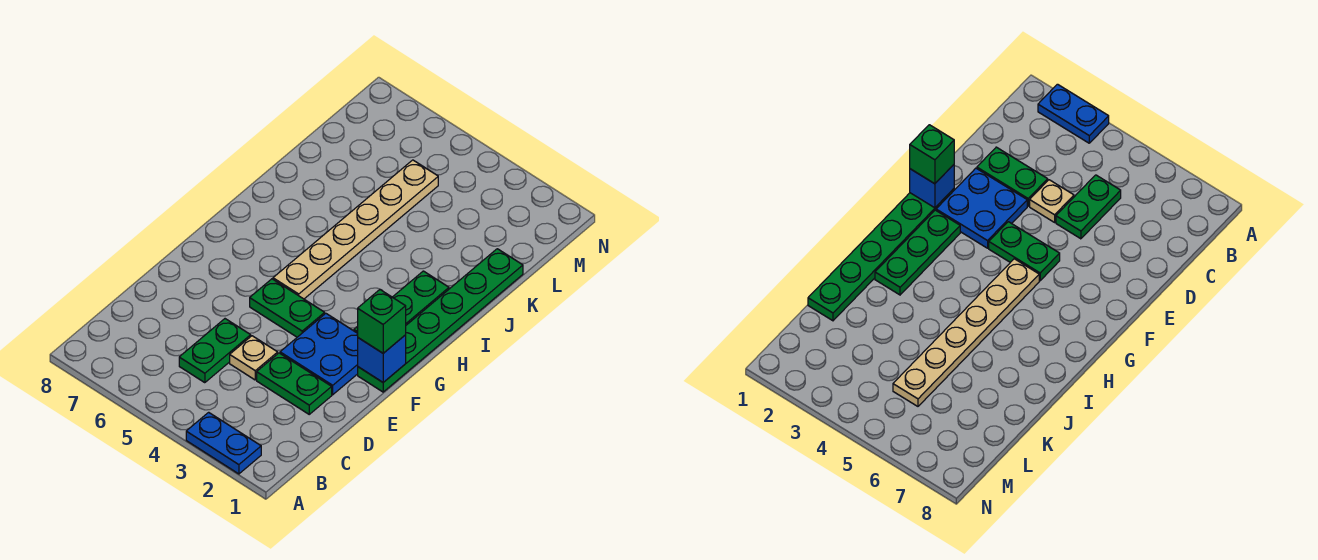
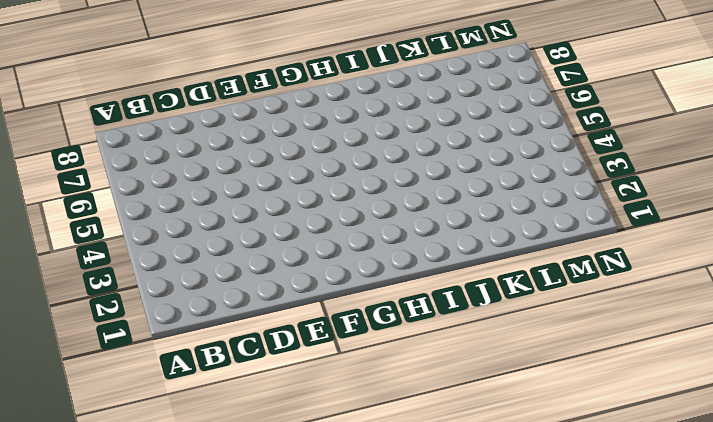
none -> blue plate A2:A3 level 1
none -> green plate C5:D5 level 1

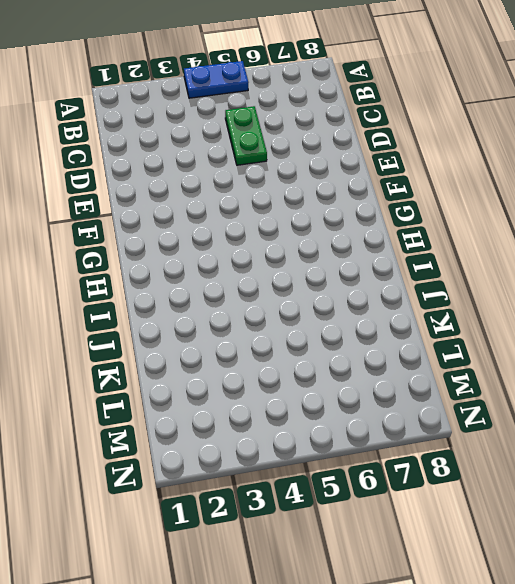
blue plate A4:A5 level 1 -> blue plate A2:A3 level 1
none -> green plate D2:D3 level 1
none -> tan plate D4 level 1

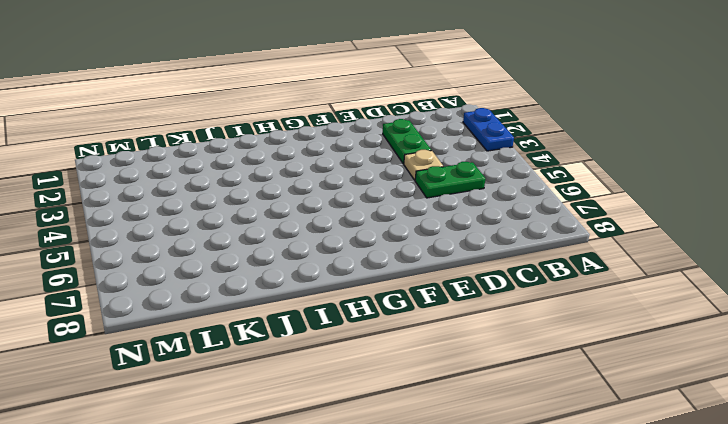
none -> blue plate E2:F3 level 1
none -> green plate F1:K1 level 1

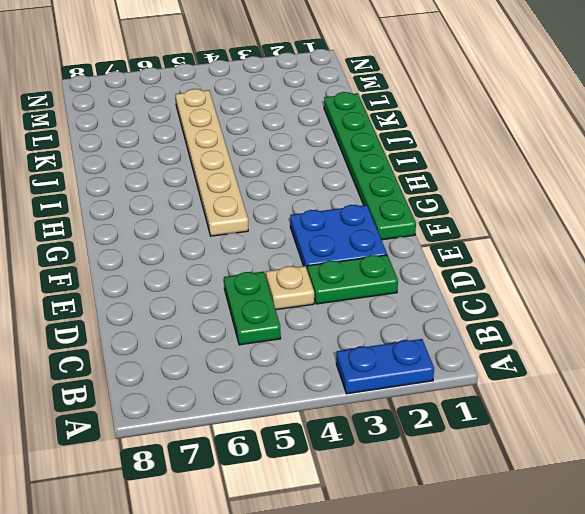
none -> green plate F4:F5 level 1
none -> green plate G2:I2 level 1

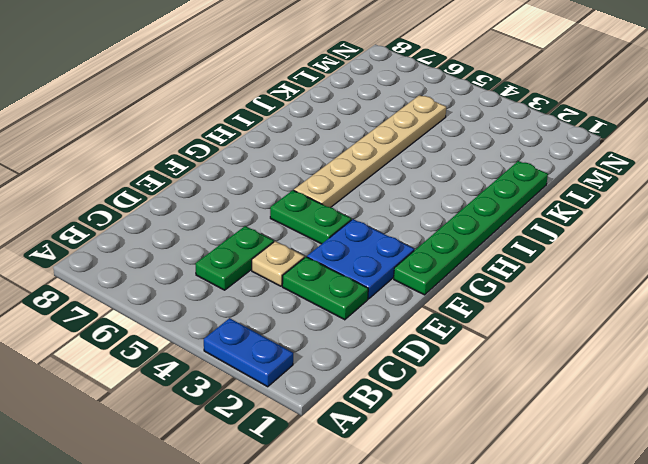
none -> green plate G2:I2 level 1
none -> blue brick F1 level 2

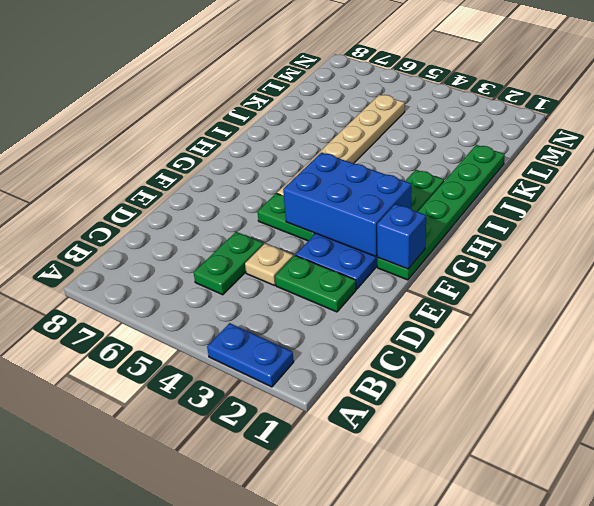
blue brick F2:G4 level 2 -> none
none -> green brick F1 level 3

